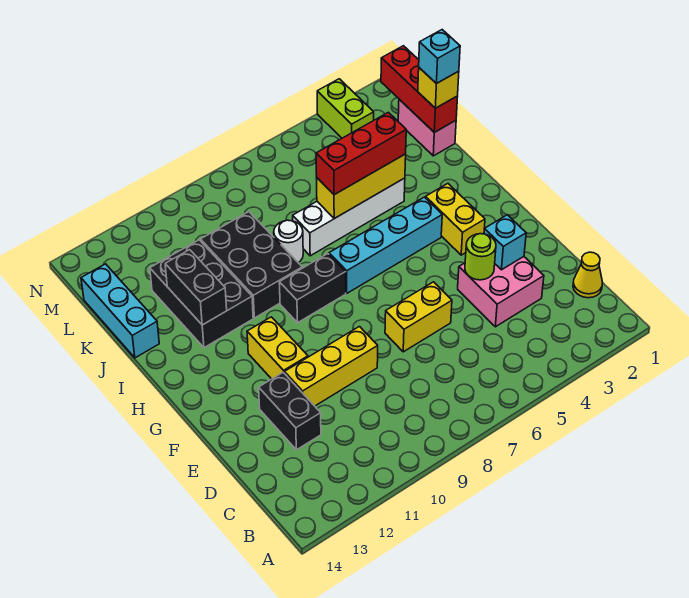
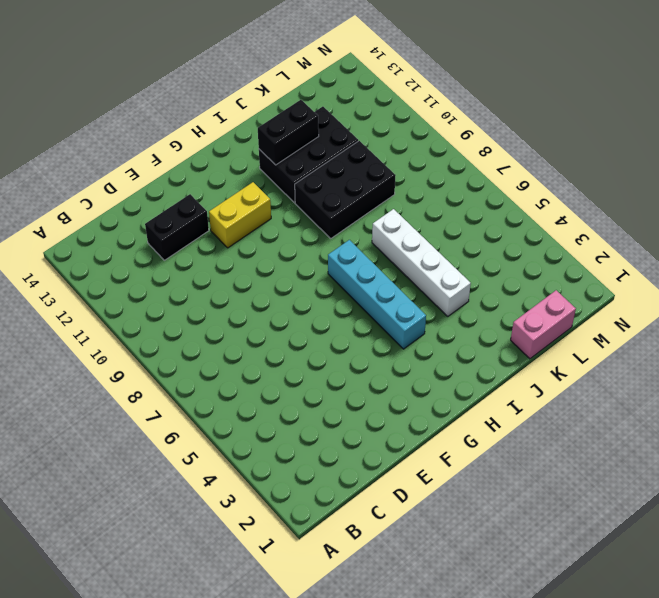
none -> yellow cone C1 level 1
none -> pink brick D3:E4 level 1
none -> yellow brick E6:E7 level 1

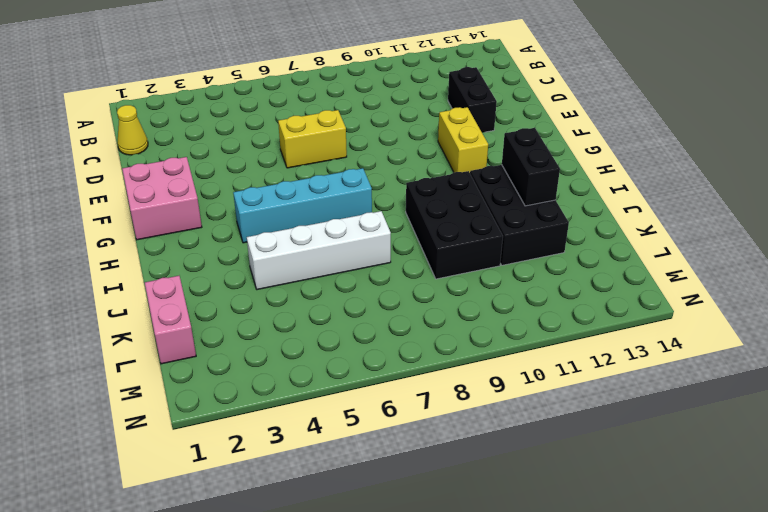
pink brick F1:G2 level 1 -> pink brick D3:E4 level 1
none -> yellow brick E9:E11 level 1
none -> yellow brick G3:H3 level 1
none -> black brick H8:H9 level 1

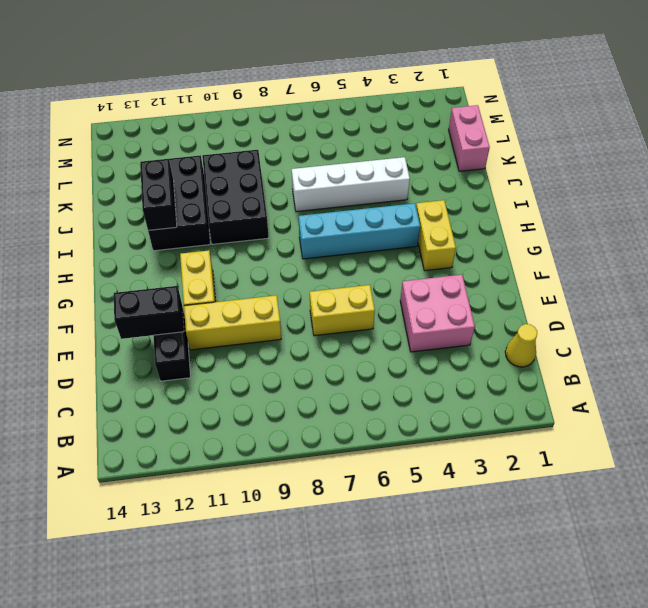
black brick E12:E13 level 2 -> black brick H8:H9 level 1
none -> white round brick J8 level 1
none -> cyan brick J14:L14 level 1
none -> lime brick M3:N3 level 1

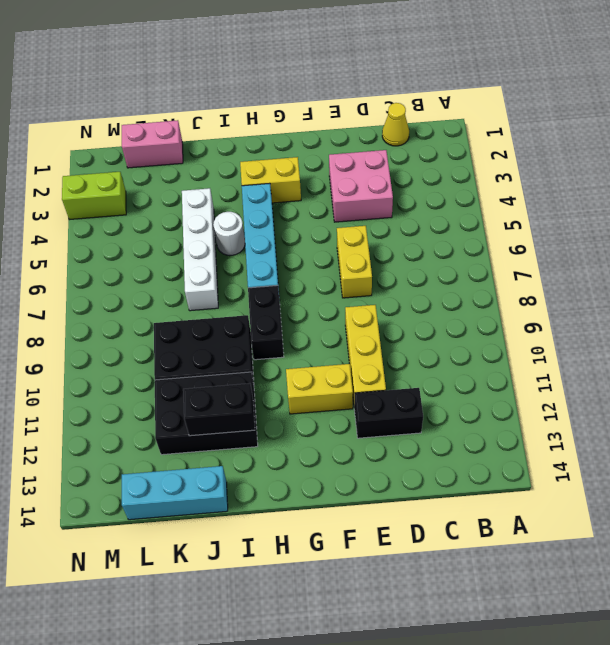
white round brick I5 level 1 -> white round brick J8 level 1
none -> cyan brick E3 level 2
none -> lime round brick E4 level 2
none -> yellow brick J4:J6 level 2

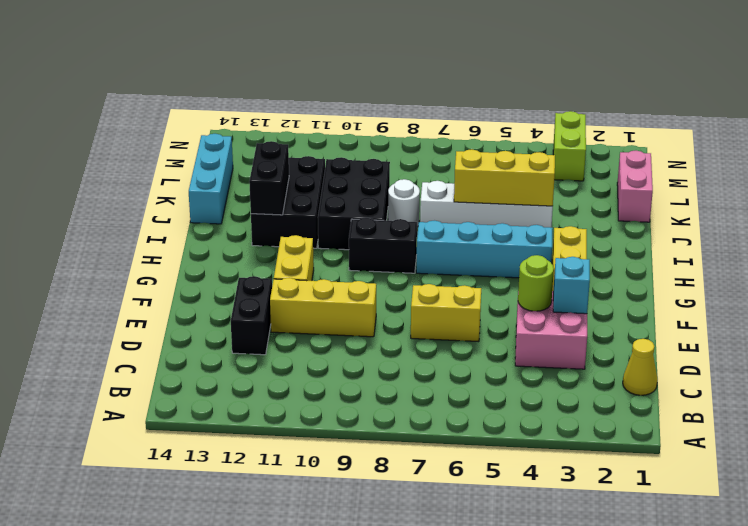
none -> red brick K1:M1 level 2
none -> red brick J4:J6 level 3
none -> yellow brick K1 level 3

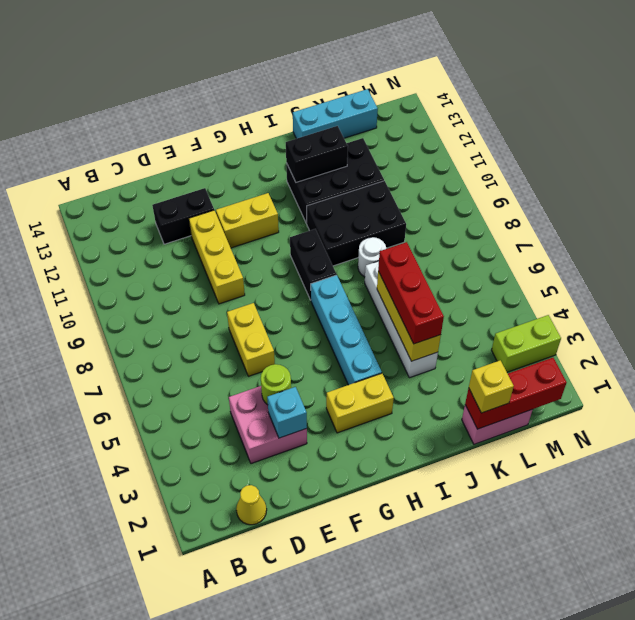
none -> cyan brick K1 level 4

